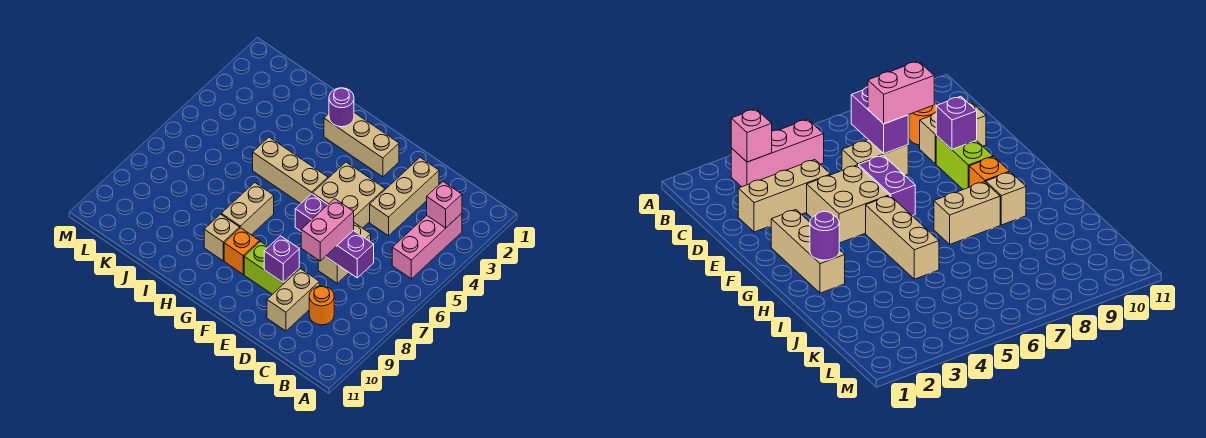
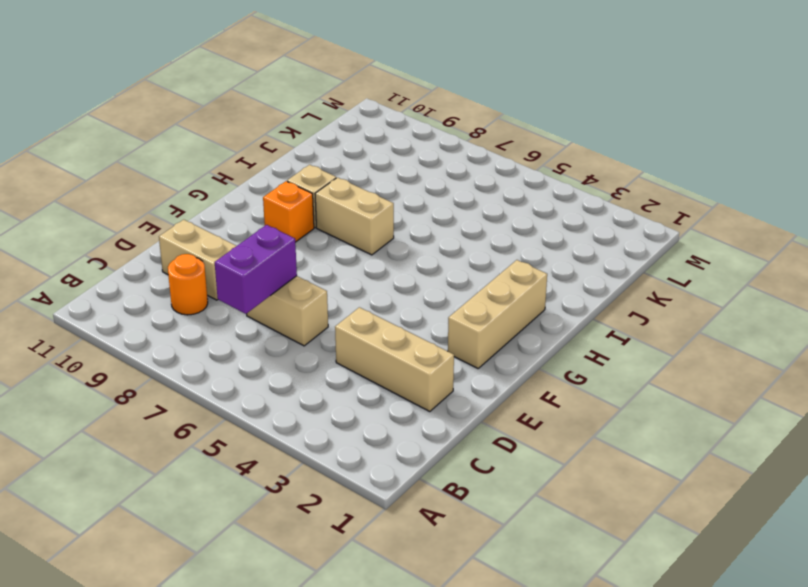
none -> pink brick B3:B5 level 1
none -> tan brick E4:F5 level 1
none -> purple brick E6:F6 level 1

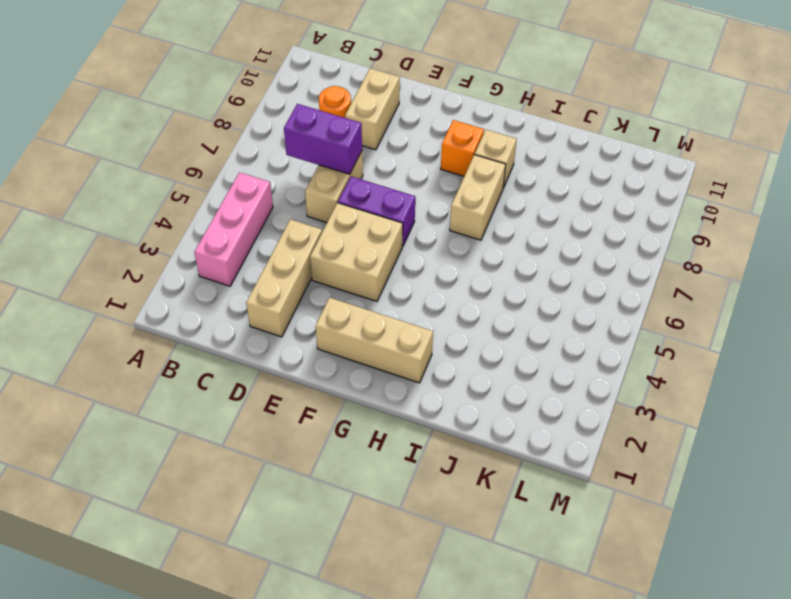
none -> lime brick E9:F9 level 1
none -> tan brick G5:I5 level 1
none -> pink brick B3 level 2

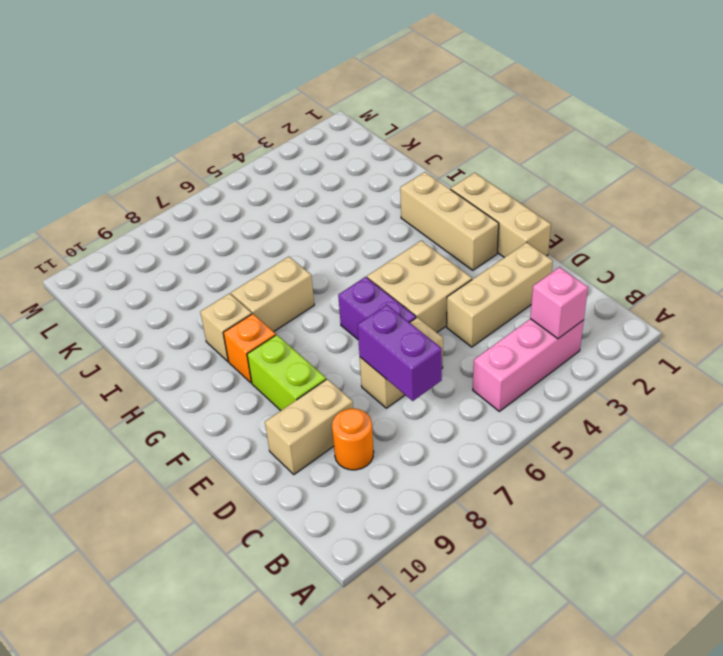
tan brick E1:G1 level 1 -> tan brick G5:I5 level 1
none -> purple brick E9 level 2
none -> purple round brick H2 level 2
none -> pink brick D7:D8 level 3

